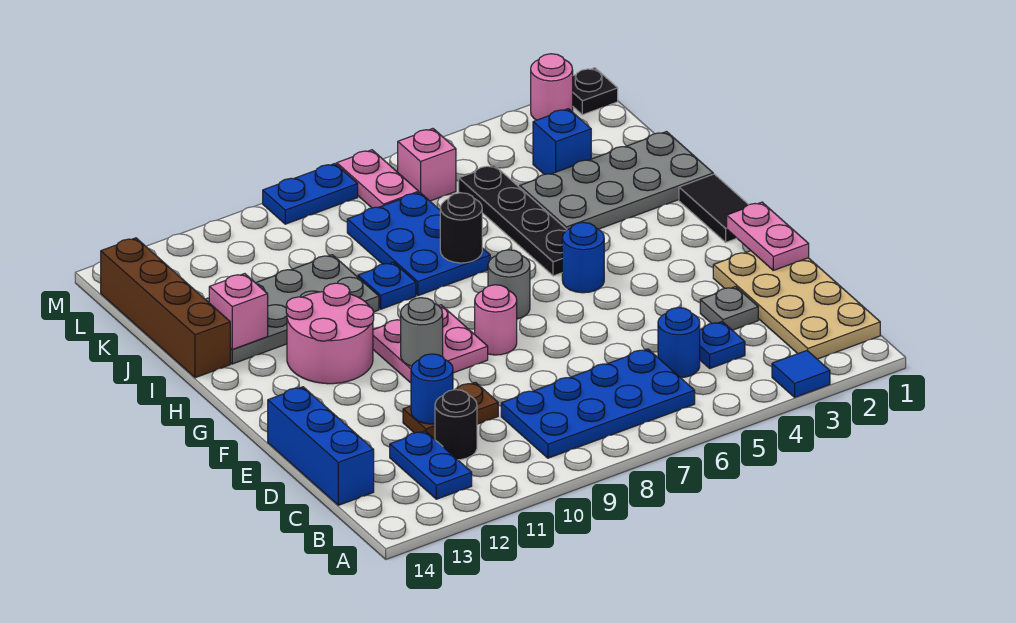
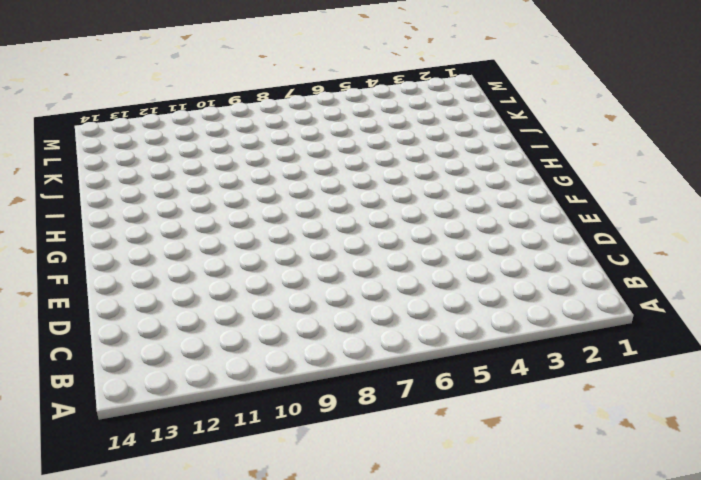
none -> blue tile A3 level 1
none -> tan plate B1:E2 level 1
none -> blue plate B6:C9 level 1
none -> blue plate B12:C12 level 1

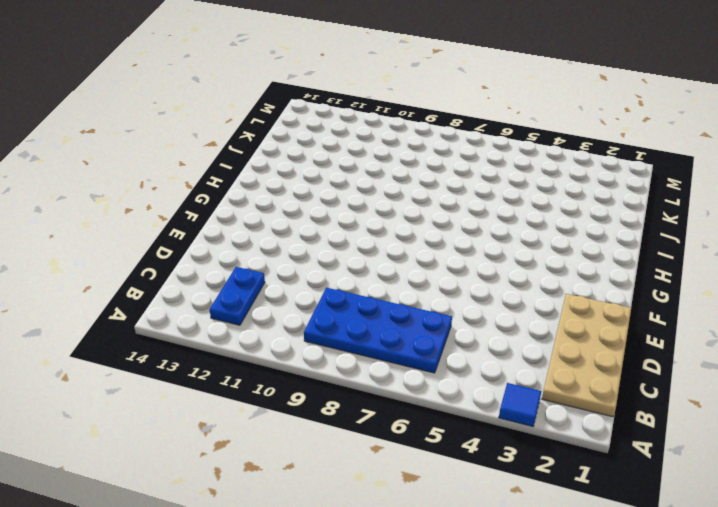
none -> blue plate C4 level 1
none -> blue round brick C5 level 1
none -> black round brick C11 level 1
none -> blue brick C14:E14 level 1

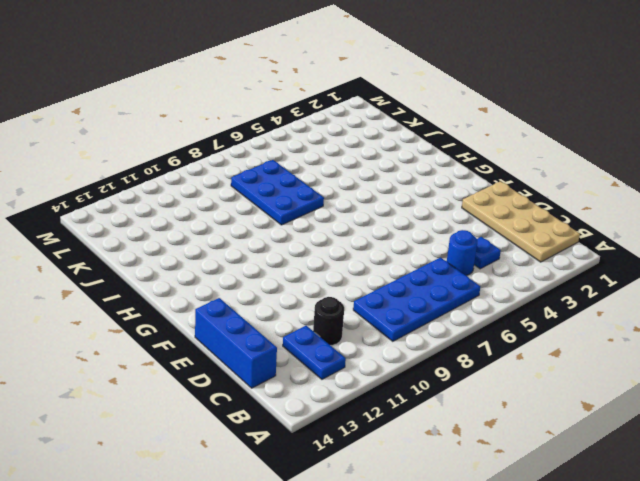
none -> blue tile A3 level 1
none -> grey plate D3 level 1
none -> brown plate D10:D11 level 1
none -> pink round brick F8 level 1

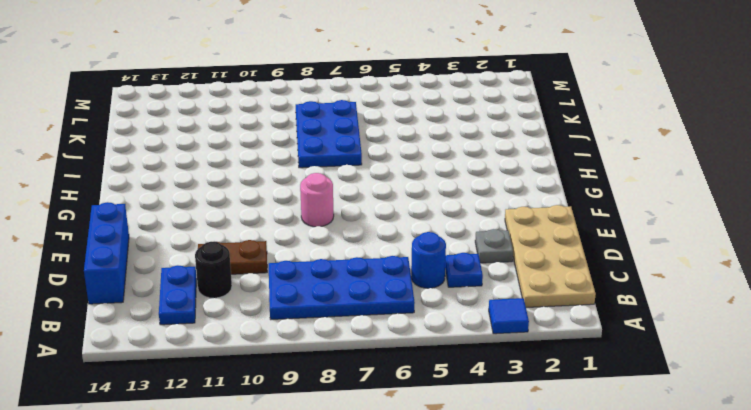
none -> pink plate F9:G10 level 1
none -> black tile G1:H1 level 1
none -> blue round brick G5 level 1
none -> grey round brick G7 level 1

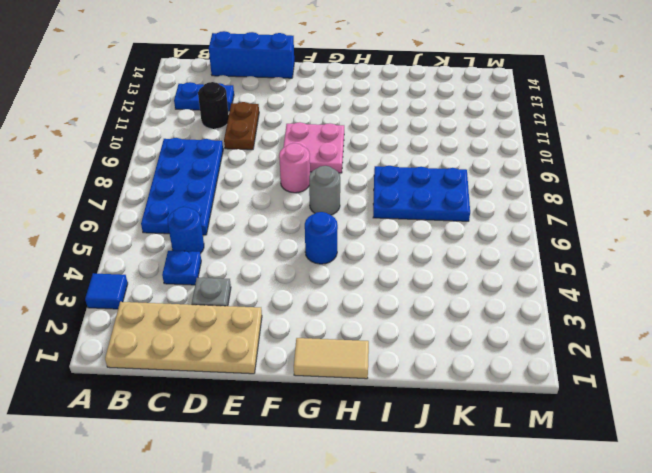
tan tile G1:H1 level 1 -> black tile G1:H1 level 1
none -> pink round brick G11:H12 level 1
none -> black plate H5:K5 level 1
none -> grey plate I1:J4 level 1
none -> blue plate I9 level 1

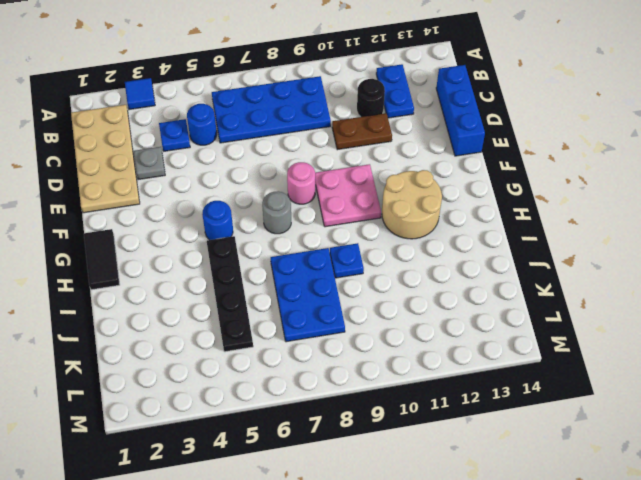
tan round brick G11:H12 level 1 -> pink round brick G11:H12 level 1
none -> grey plate I1:J4 level 1
none -> grey plate I10:J13 level 1
none -> brown brick I14:L14 level 1
none -> blue brick K3 level 1

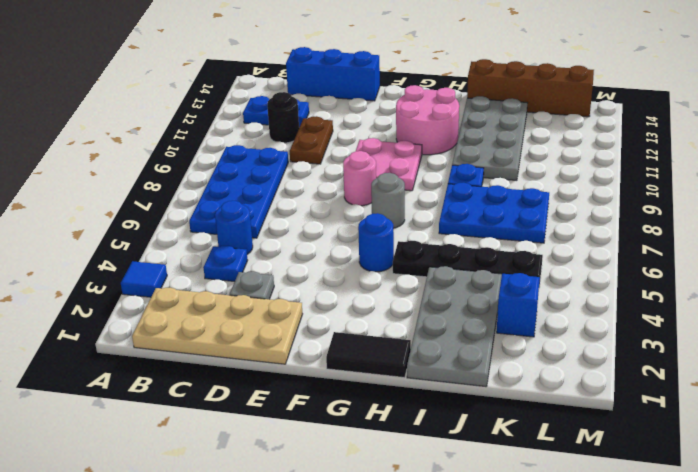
none -> pink brick L6 level 1
none -> pink plate L7:M7 level 1
none -> black plate M1 level 1
none -> pink round brick M2 level 1

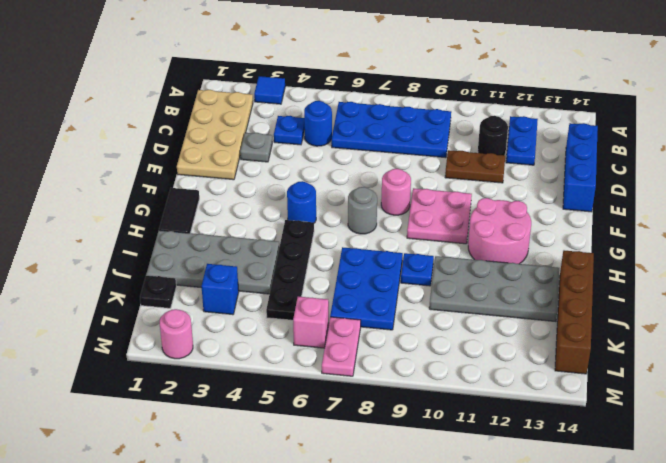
black plate K1 level 1 -> black plate M1 level 1
none -> blue plate M8:M9 level 1
none -> blue round brick D11 level 2
none -> pink plate E1:F1 level 2
none -> grey round brick F10 level 2

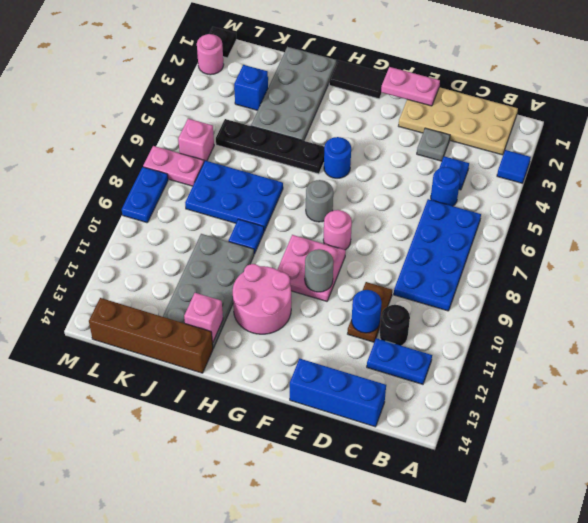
none -> black round brick I7 level 2

